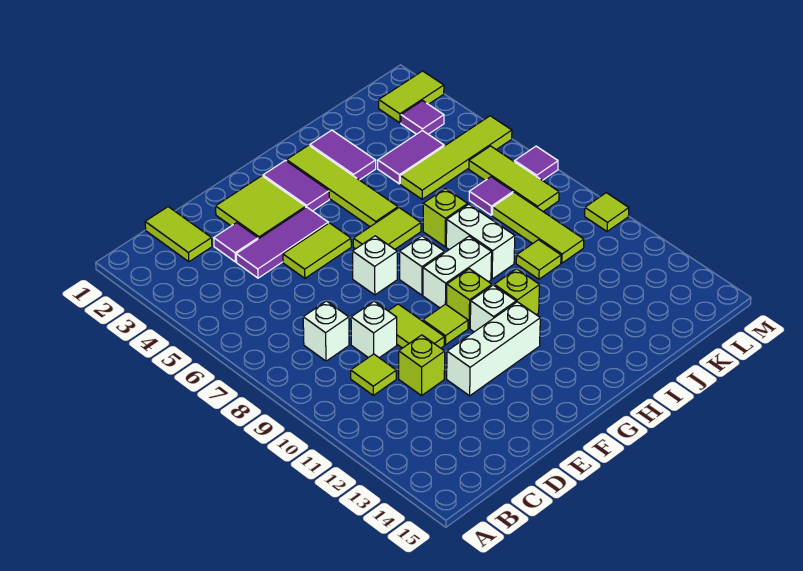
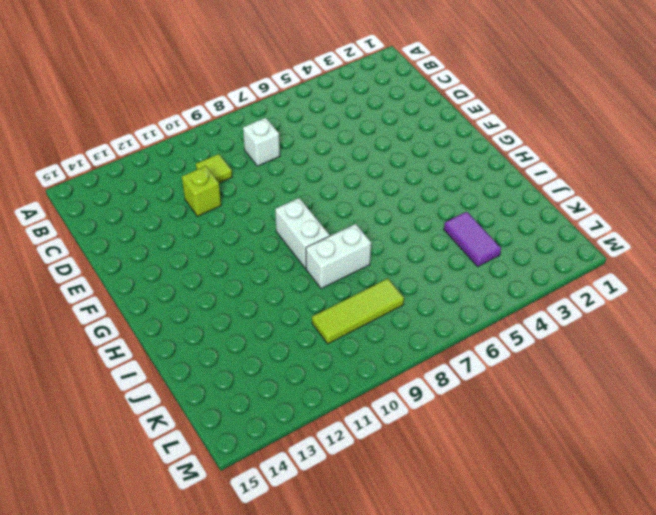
none -> lime tile C1:C2 level 1
none -> purple tile D3 level 1
none -> purple tile D4:F4 level 1
none -> white brick D9 level 1

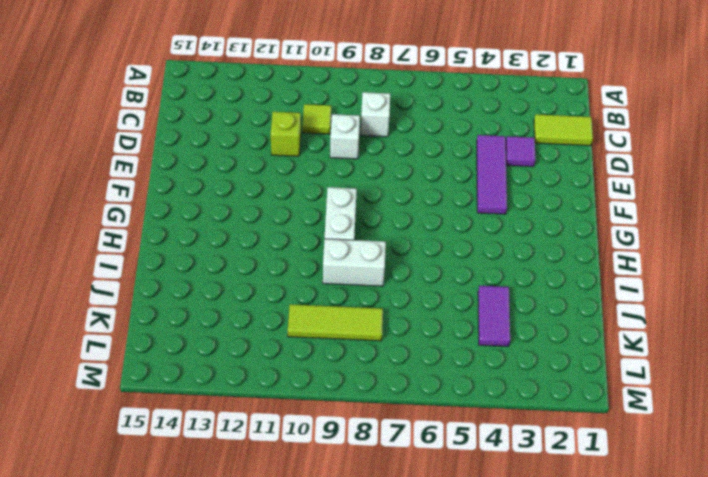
none -> lime tile E2:F3 level 1
none -> lime tile E5:F5 level 1
none -> lime tile E9:E10 level 1
none -> white brick E12:G12 level 1

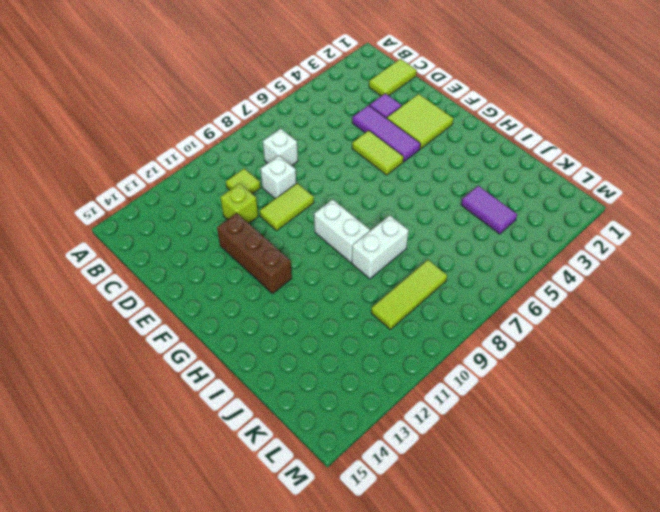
brown brick E12:G12 level 1 -> white brick E12:G12 level 1
none -> white brick F7 level 1
none -> lime tile F10 level 1
none -> purple tile G2:G3 level 1
none -> lime tile G6:H6 level 1

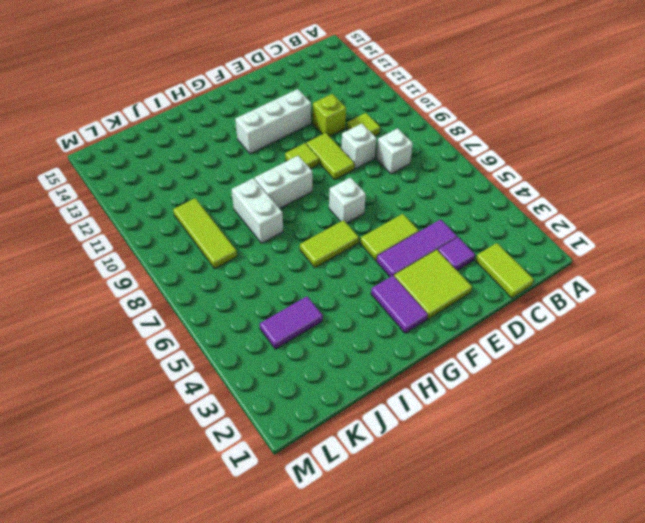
none -> white brick G8 level 1
none -> lime brick G10 level 1
none -> white brick G11 level 1
none -> lime tile H2:H5 level 1

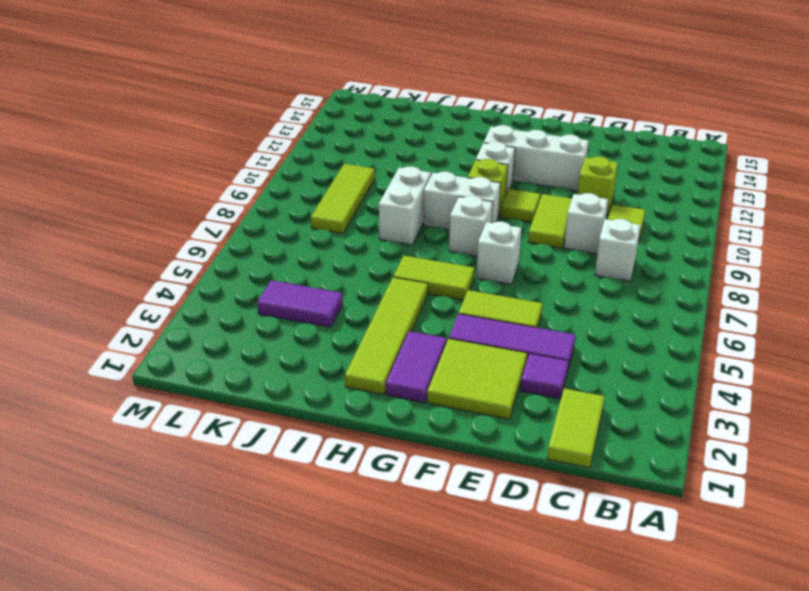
none -> lime brick H11 level 1
none -> purple tile I2:I3 level 1
none -> lime brick I7 level 1
none -> lime tile J5:M5 level 1

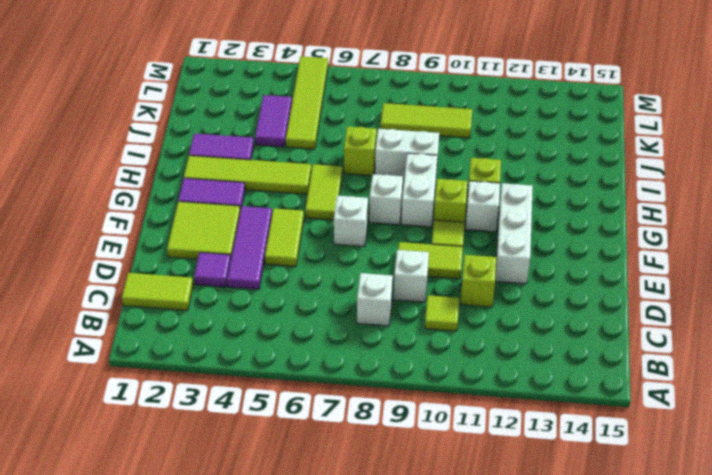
none -> lime tile J10 level 1
none -> purple tile K7 level 1
none -> lime tile L2:M2 level 1
none -> purple tile L3 level 1

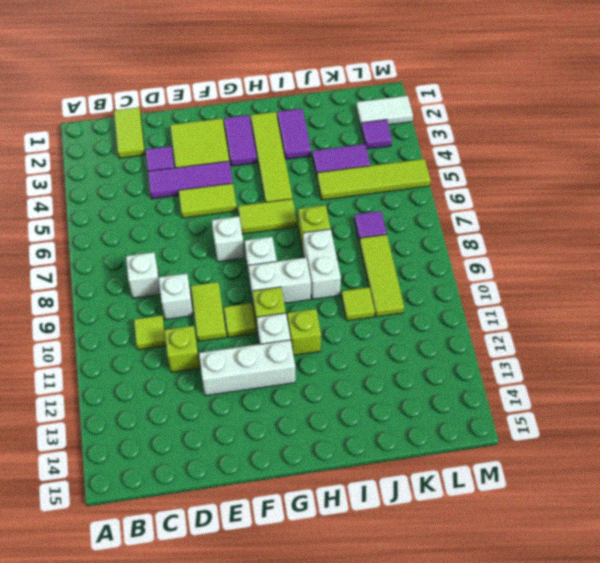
white tile L2:M2 level 1 -> lime tile L2:M2 level 1
none -> lime tile L6:L8 level 1
none -> purple tile M7 level 1
none -> lime tile M10 level 1

